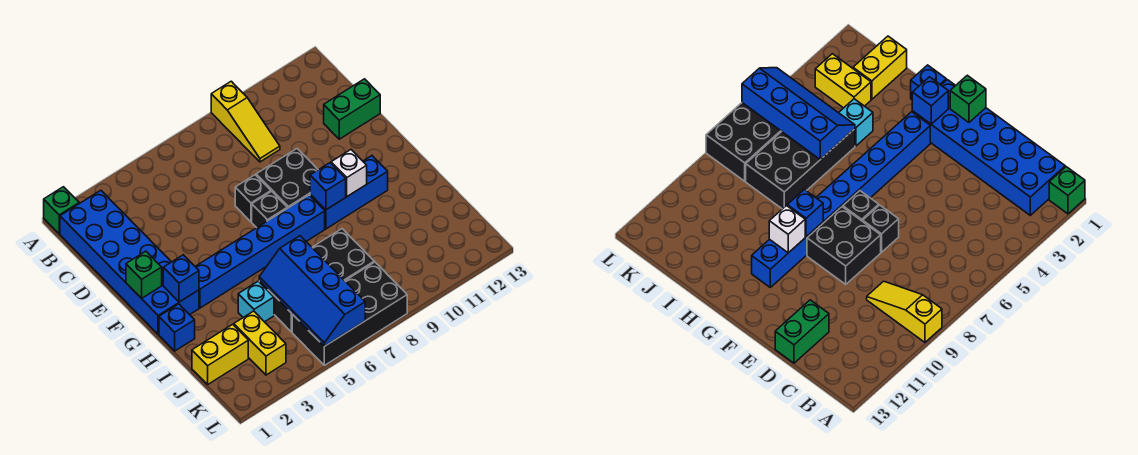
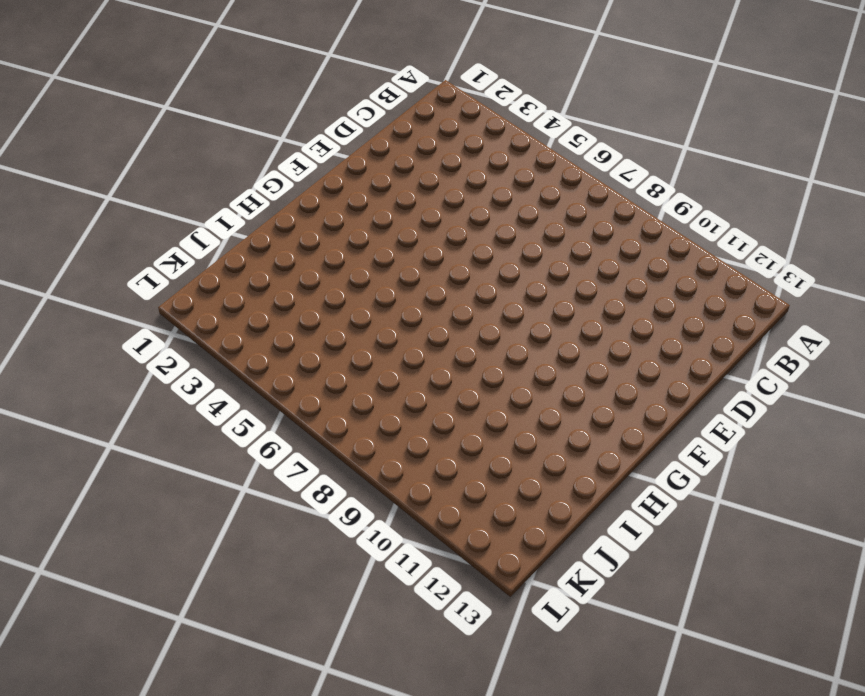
none -> green brick A1 level 1
none -> yellow slope A9:C9 level 1 top A
none -> blue brick B1:G2 level 1

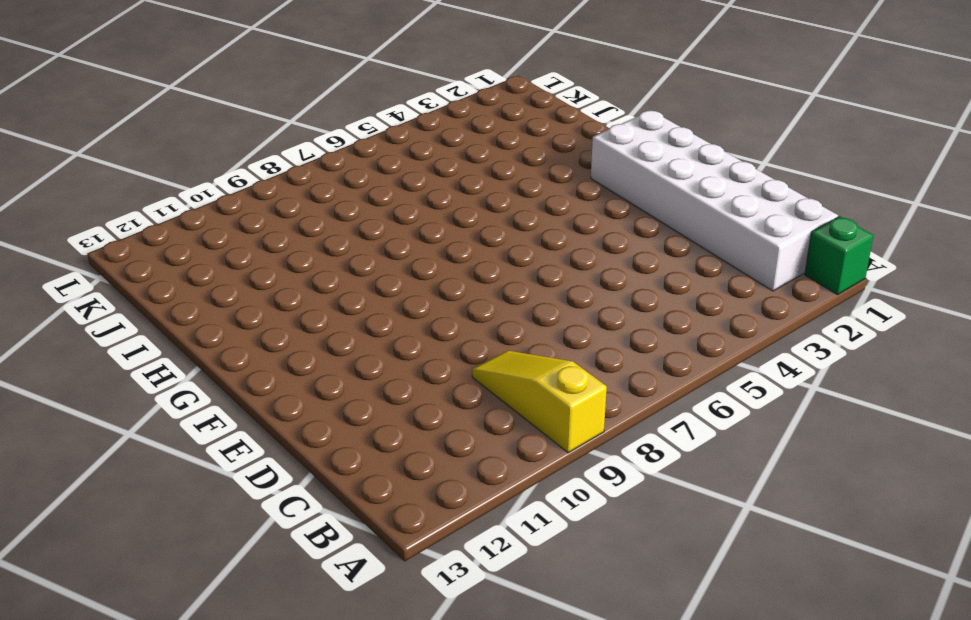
white brick B1:G2 level 1 -> blue brick B1:G2 level 1
none -> green brick D12:D13 level 1
none -> black brick E7 level 1
none -> black brick E8:F9 level 1

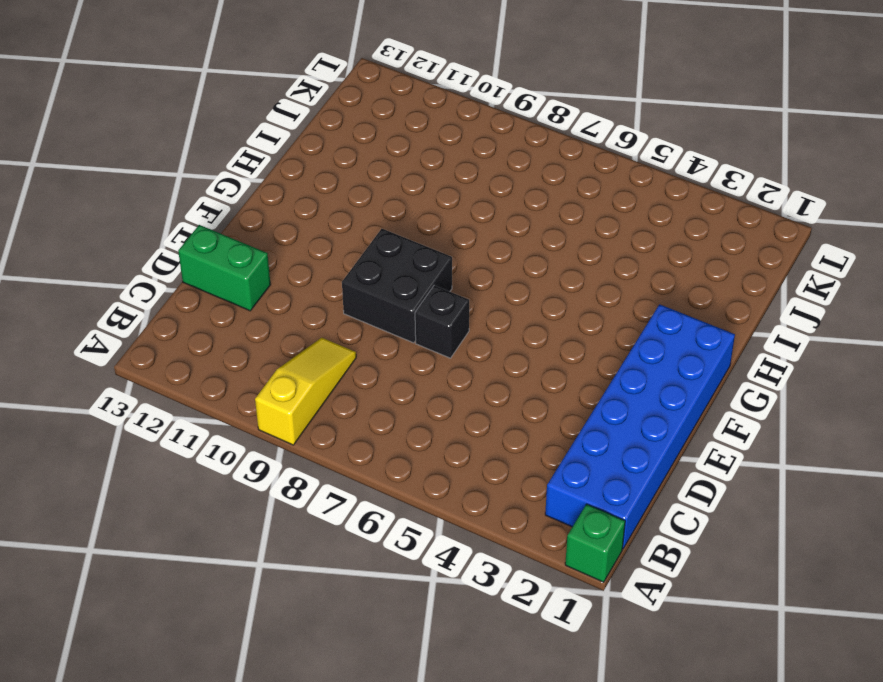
none -> black brick F7 level 1
none -> blue brick G3:G8 level 1
none -> blue brick G9:G11 level 1

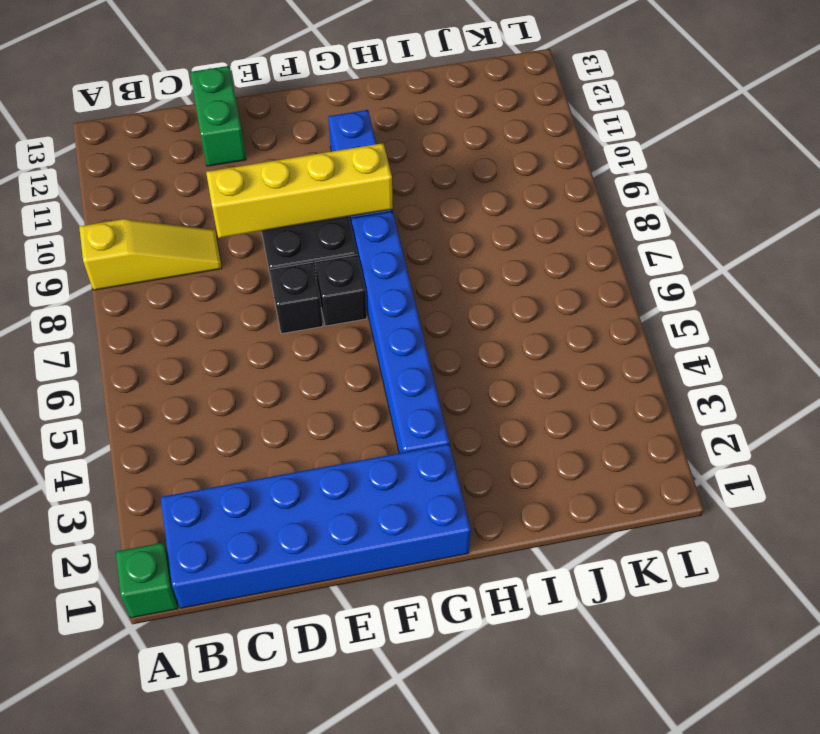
yellow brick D9:G9 level 2 -> blue brick G9 level 2
none -> blue brick H1 level 1
none -> cyan brick I4 level 1
none -> black brick I5:J8 level 1

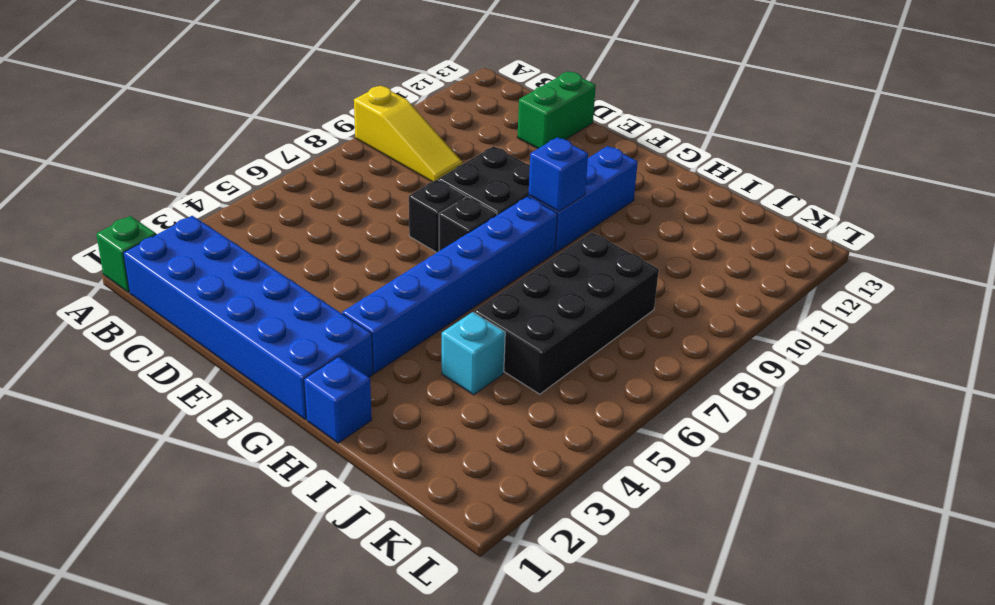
none -> yellow brick J1:J2 level 1
none -> yellow brick J3:K3 level 1
none -> black brick K5:L8 level 1

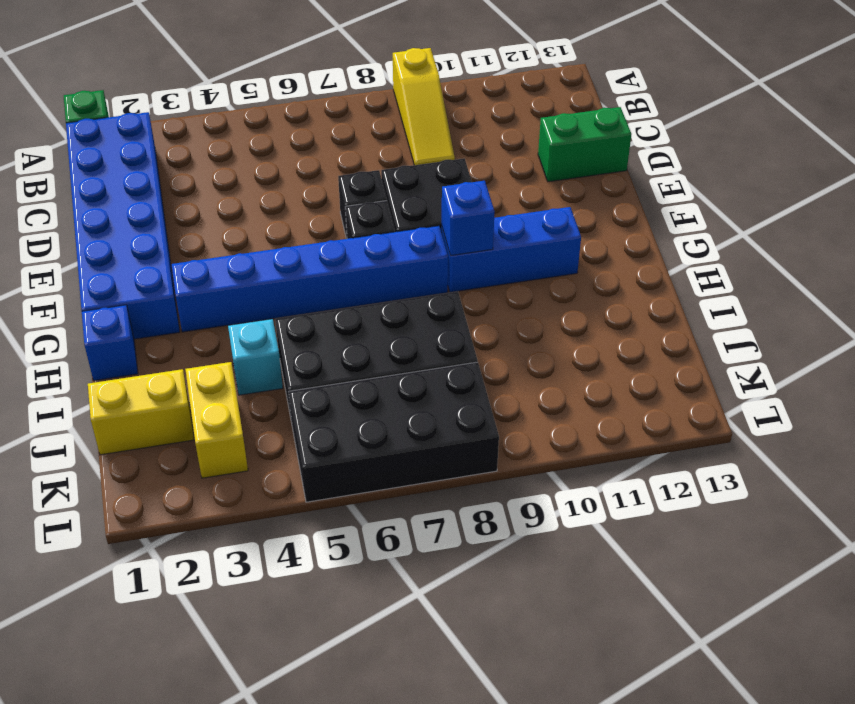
none -> green brick F1 level 2
none -> blue brick G2 level 2
none -> white brick G10 level 2

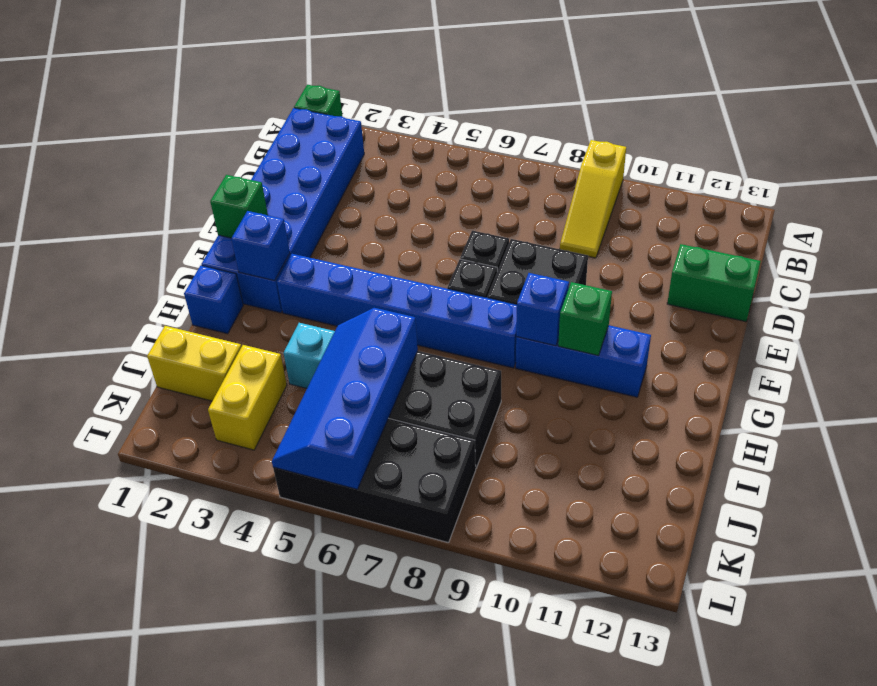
green brick G10 level 2 -> white brick G10 level 2

